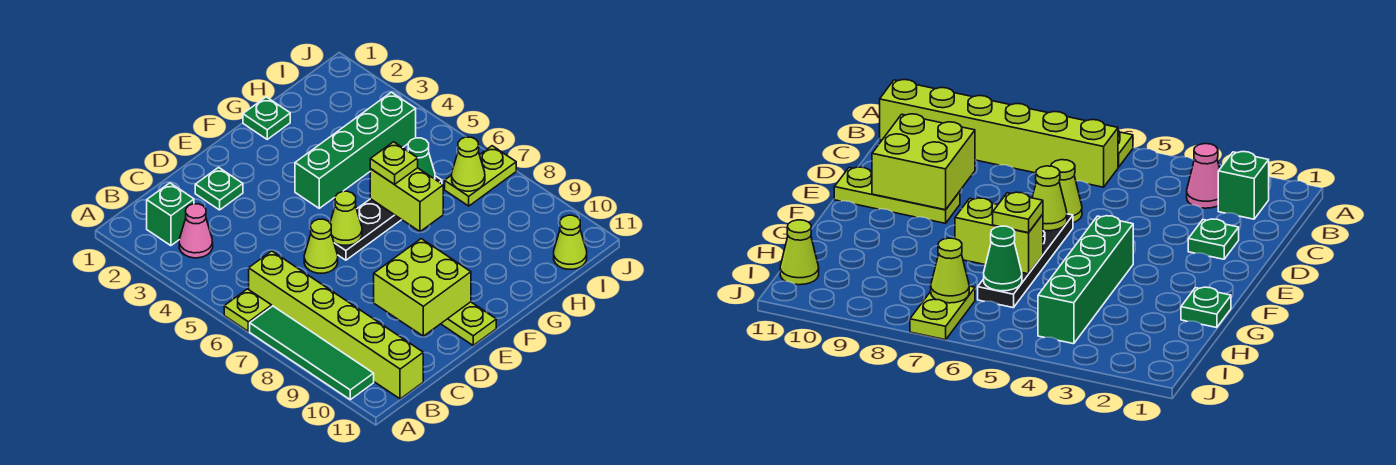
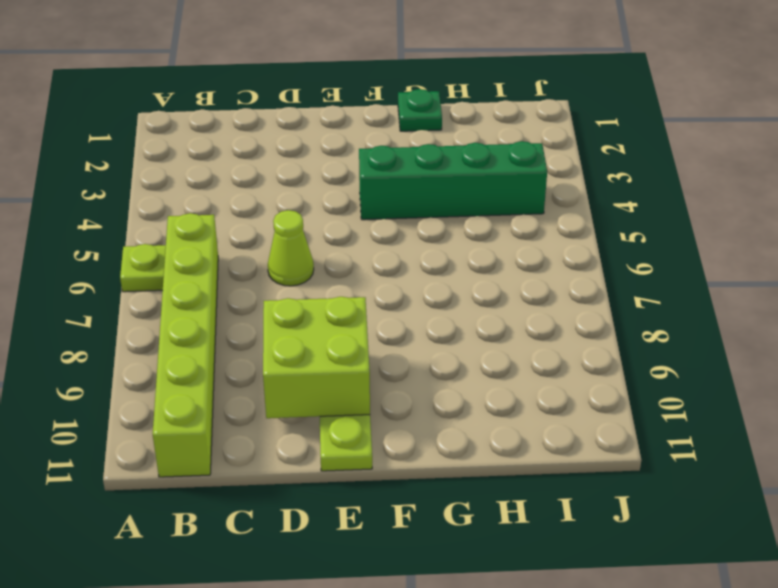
none -> green tile A7:A10 level 1
none -> green brick B2 level 1
none -> pink cone B3 level 1

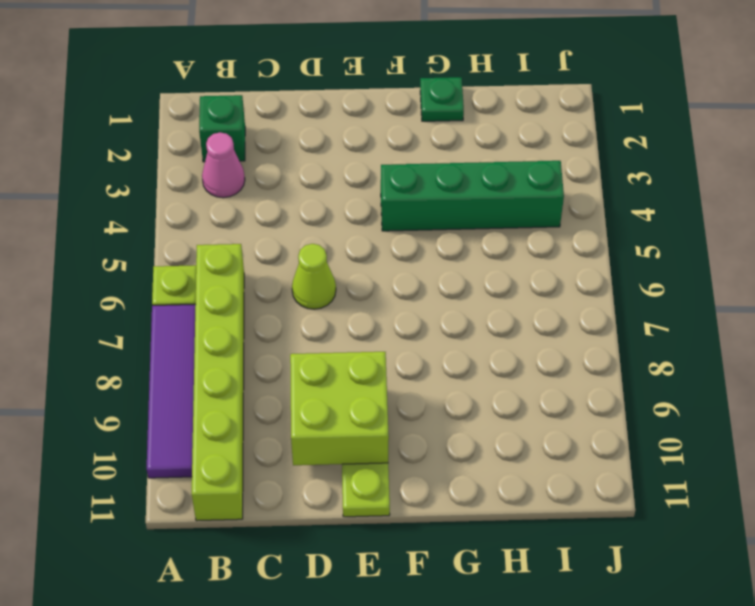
purple tile A7:A10 level 1 -> green tile A7:A10 level 1
none -> green plate D2 level 1
none -> black plate E6:H6 level 1
none -> lime plate I7:J7 level 1

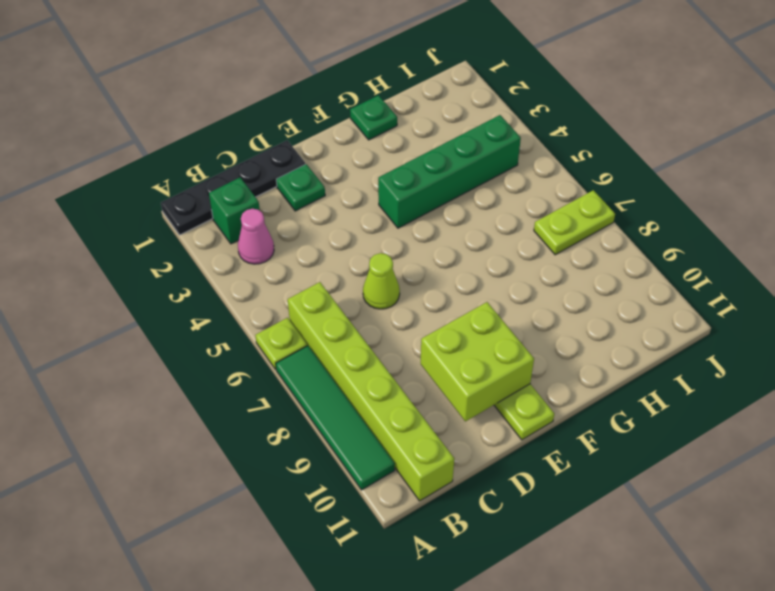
black plate A1:D1 level 1 -> black plate E6:H6 level 1
none -> lime cone I11 level 1
none -> lime cone E6 level 2
none -> lime brick G6:G7 level 2

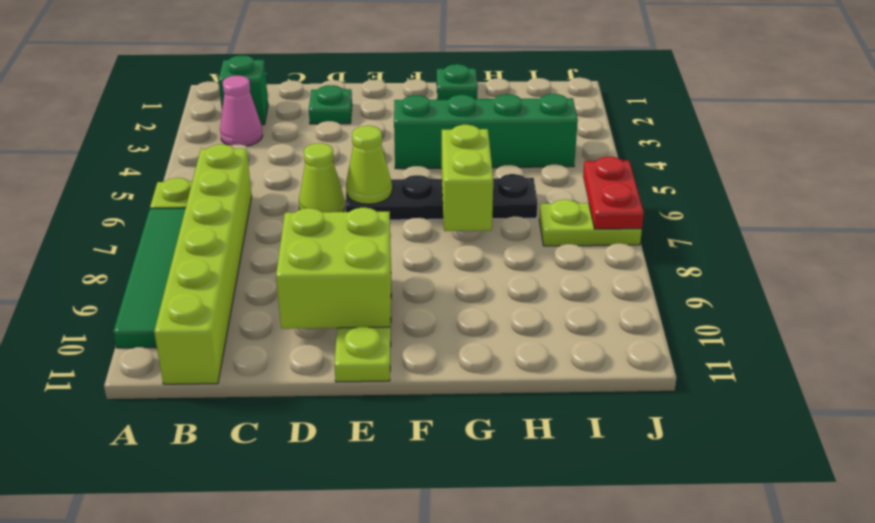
red plate J6:J7 level 2 -> none
none -> lime cone I11 level 1
none -> green cone H6 level 2
none -> lime cone I7 level 2

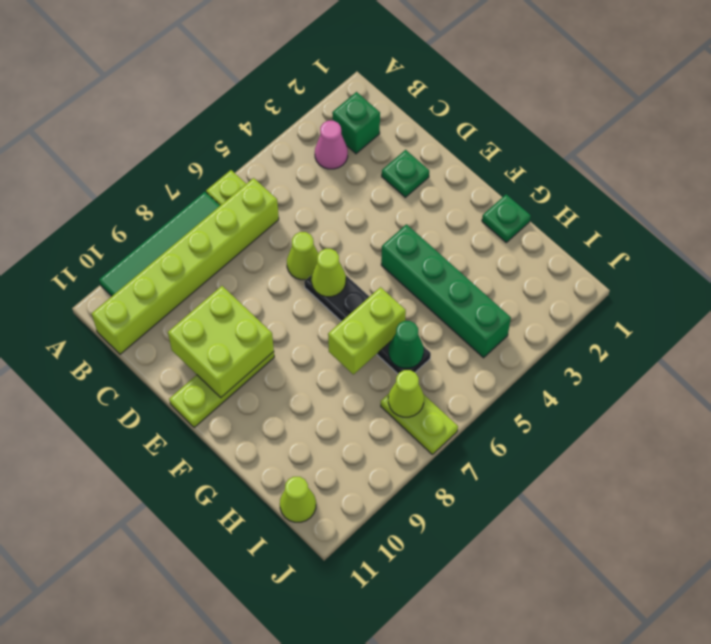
none -> lime plate G6 level 3

